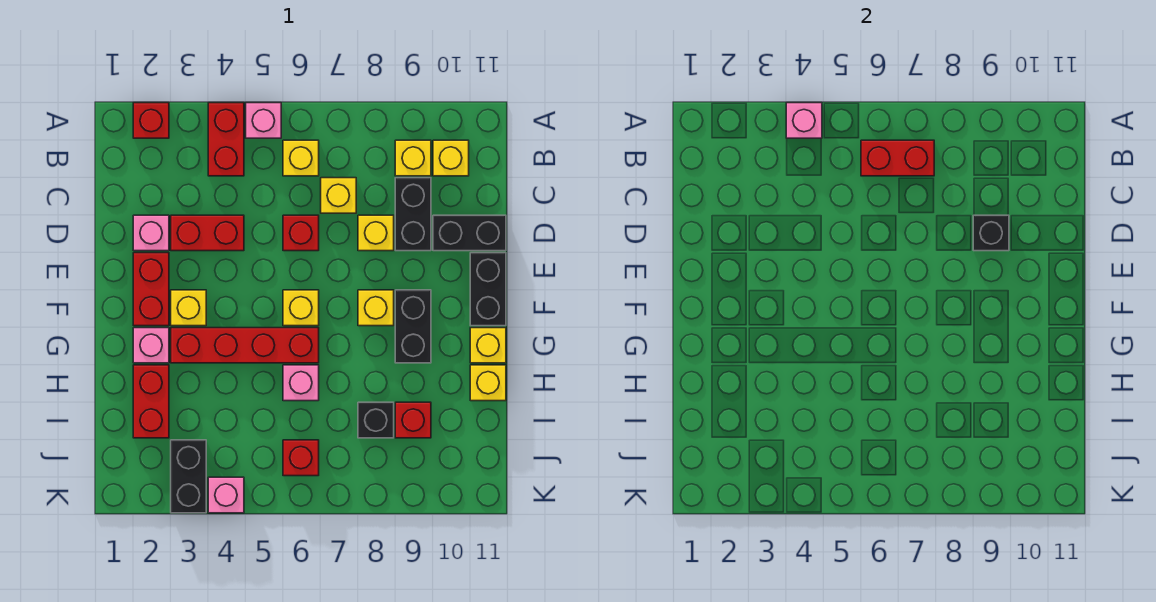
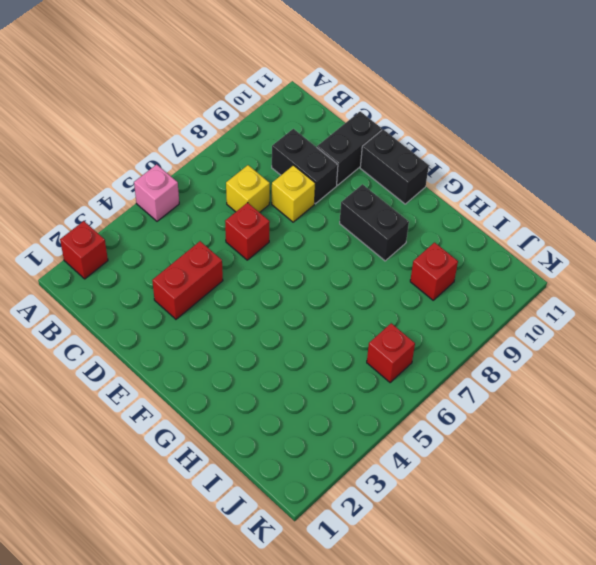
none -> red brick A4:B4 level 1
none -> yellow brick B6 level 1
none -> yellow brick B9 level 1
none -> yellow brick B10 level 1

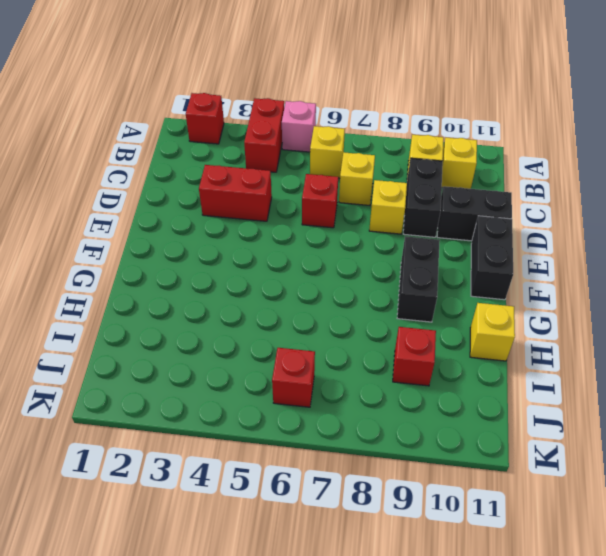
none -> pink brick D2 level 1
none -> red brick E2:F2 level 1
none -> yellow brick F3 level 1
none -> yellow brick F6 level 1

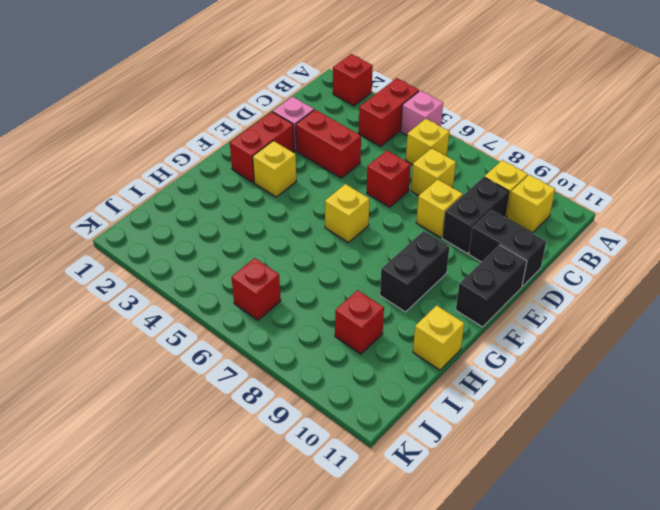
none -> yellow brick F8 level 1
none -> pink brick G2 level 1
none -> red brick G3:G6 level 1
none -> yellow brick G11 level 1

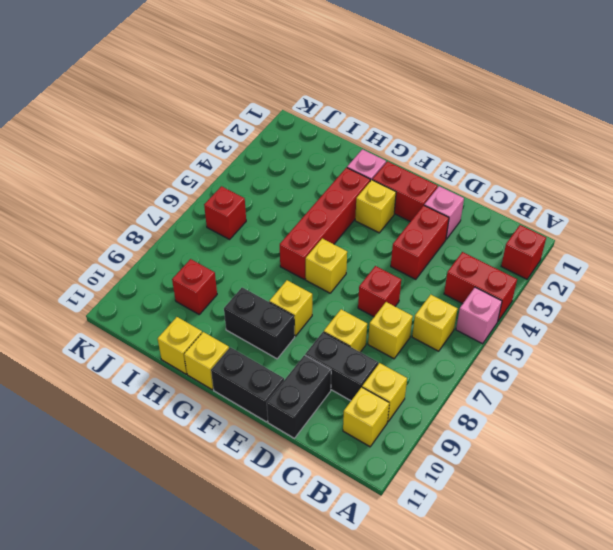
none -> red brick H2:I2 level 1
none -> pink brick H6 level 1
none -> black brick I8 level 1
none -> black brick J3:K3 level 1

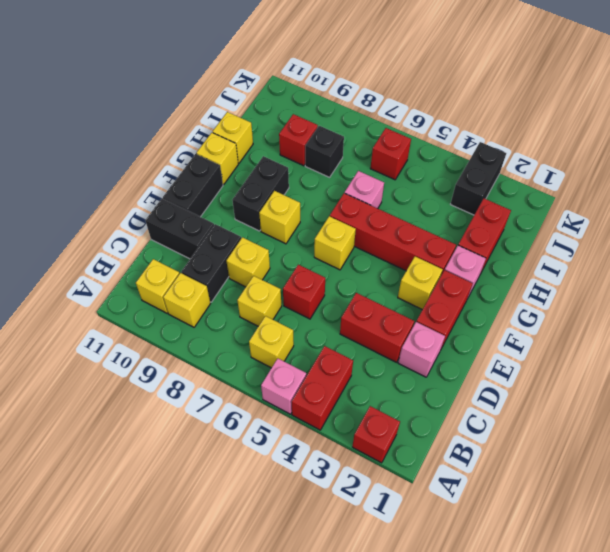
none -> pink brick K4 level 1
none -> pink brick A4 level 2
none -> red brick B6:B7 level 2
none -> black brick D9 level 2

